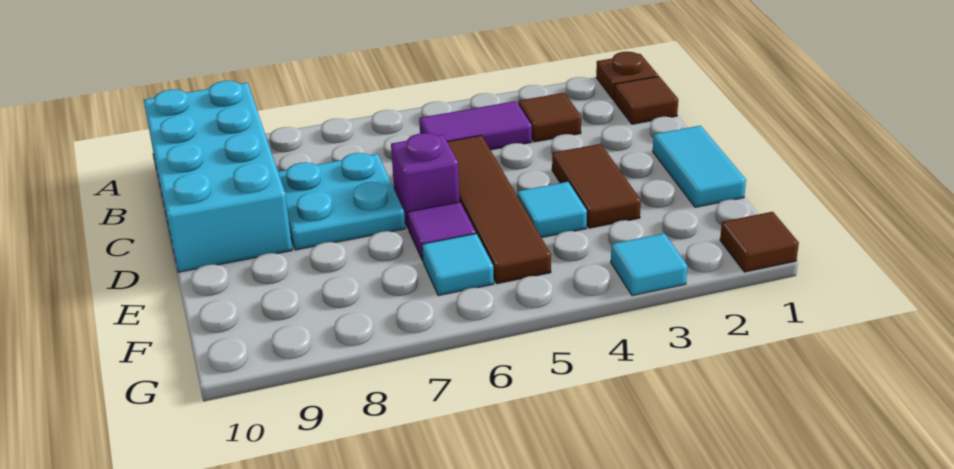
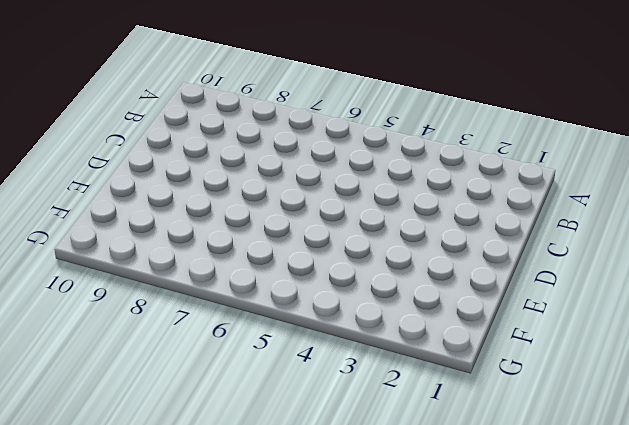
none -> brown plate A1 level 1
none -> cyan brick A9:D10 level 1
none -> brown tile B1 level 1

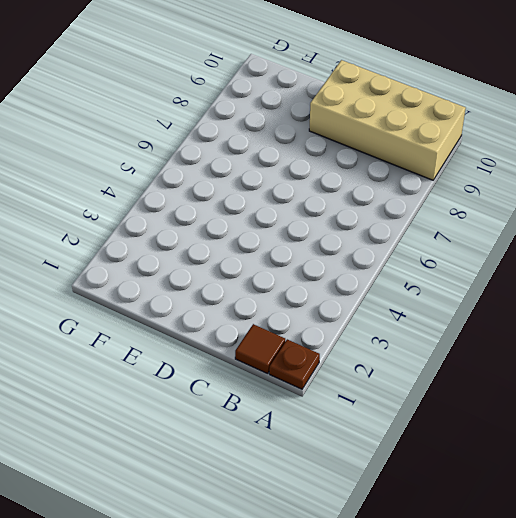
tan brick A9:D10 level 1 -> cyan brick A9:D10 level 1
none -> brown tile B3 level 1
none -> purple tile B4:B5 level 1
none -> brown tile C5:F5 level 1

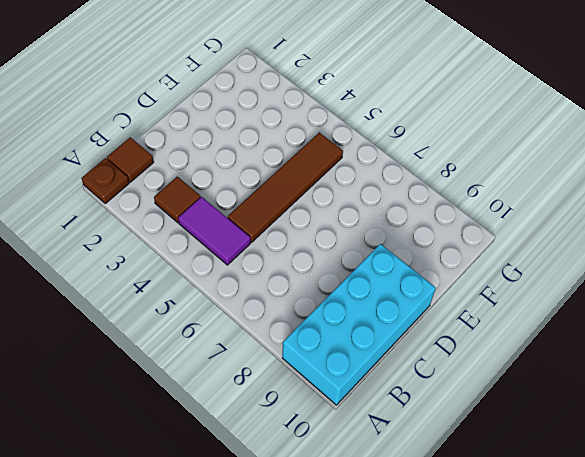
none -> cyan plate C7:D8 level 1
none -> cyan tile D1:E1 level 1
none -> brown tile D3:E3 level 1

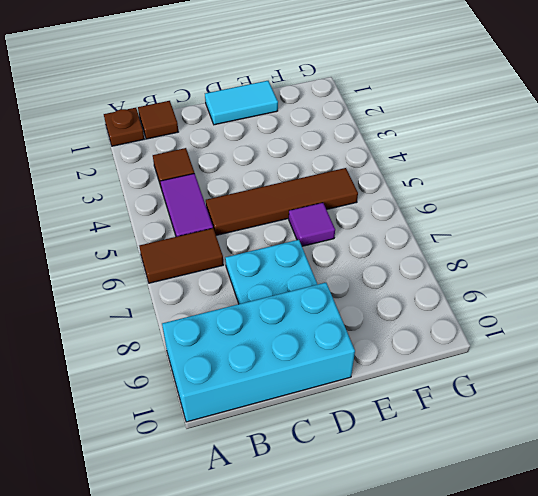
brown tile A6:B6 level 1 -> brown tile D3:E3 level 1
none -> purple brick D6 level 1
none -> cyan tile E4 level 1
none -> cyan tile F6 level 1

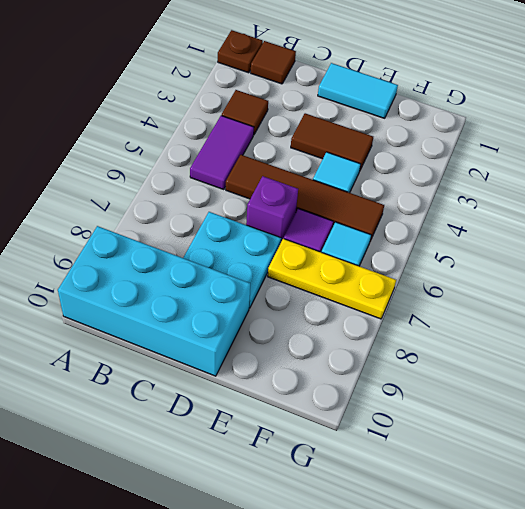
yellow plate E7:G7 level 1 -> none
none -> brown tile G1 level 1
none -> cyan tile G3 level 1

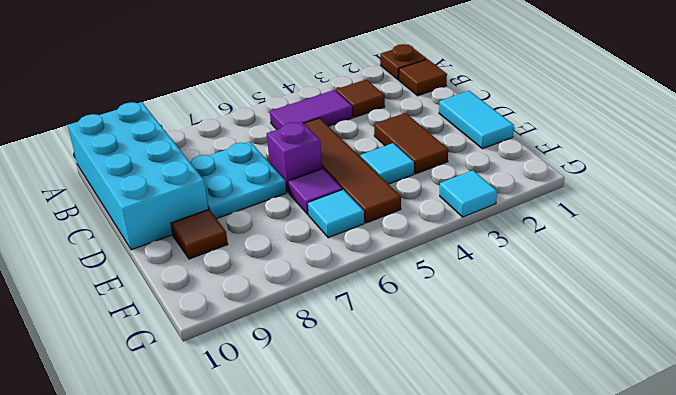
brown tile E9 level 1 -> brown tile G1 level 1

